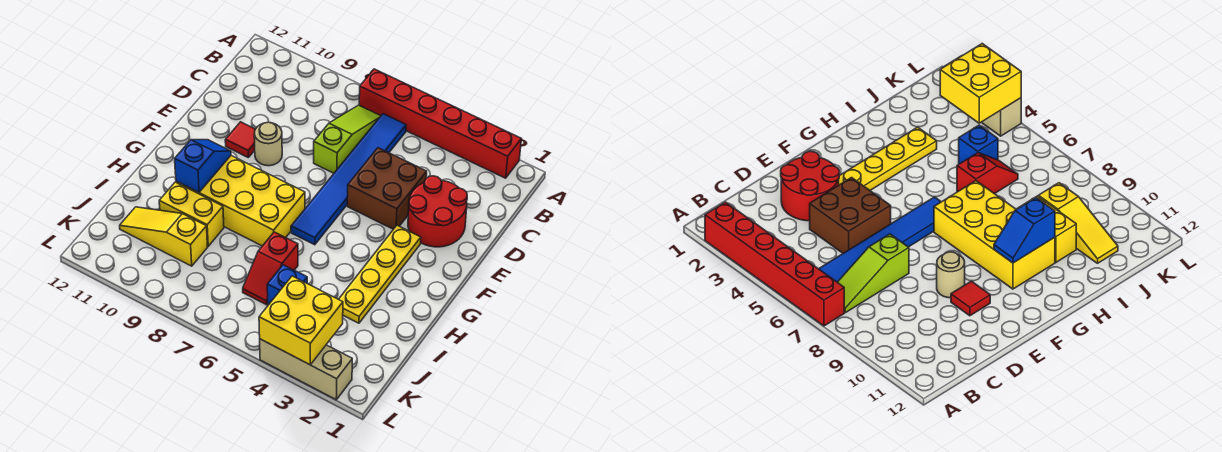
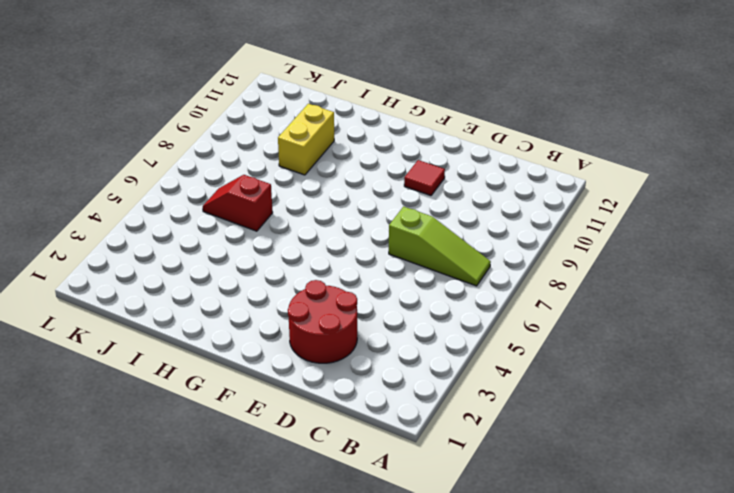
none -> red brick A2:A7 level 1
none -> blue tile B6:G6 level 1
none -> brown brick D4:E5 level 1

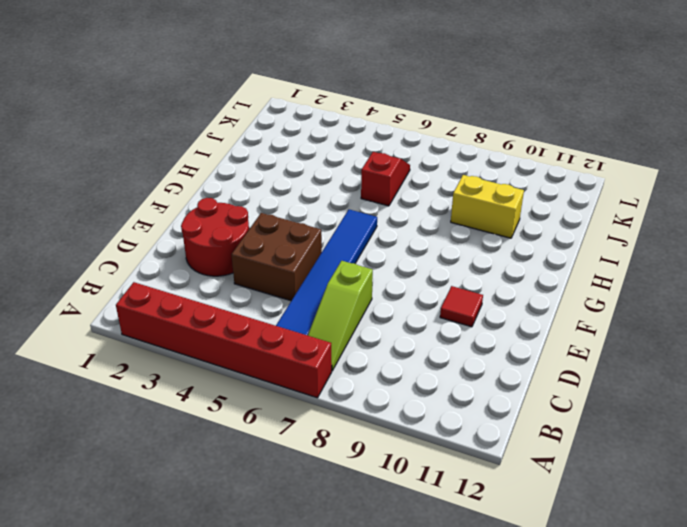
none -> tan round brick E9 level 1
none -> yellow plate F3:I3 level 1
none -> yellow brick G7:H10 level 1

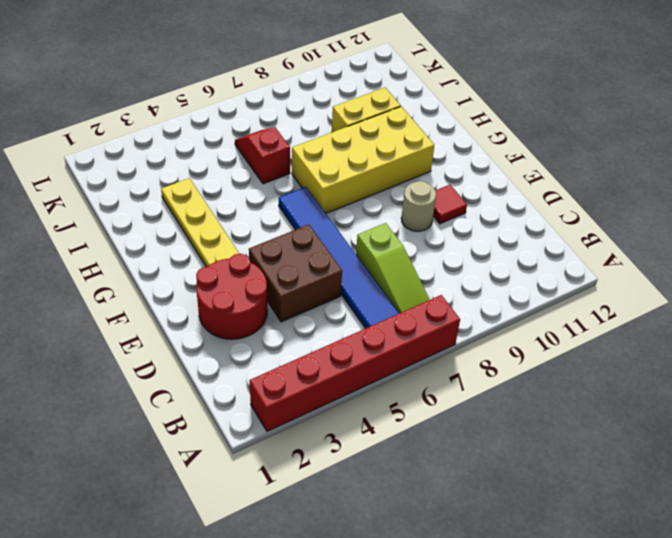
none -> blue brick J5 level 1
none -> yellow slope J9:J11 level 1 top 9
none -> tan brick L2:L4 level 1

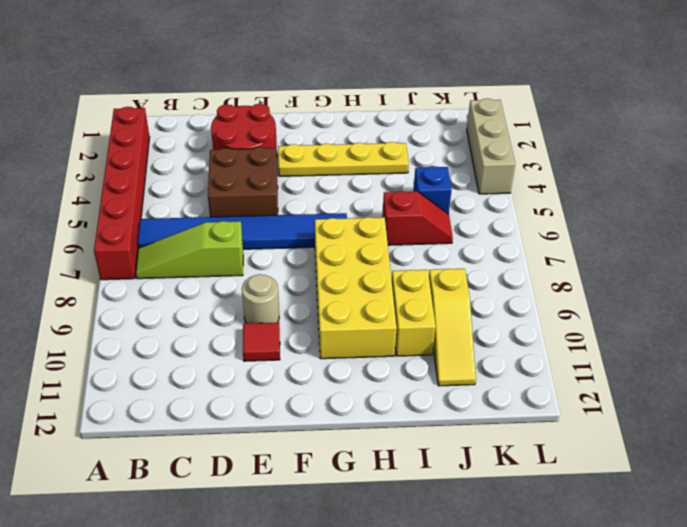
none -> blue slope G10:H10 level 2 top H
none -> yellow brick K3:L4 level 2

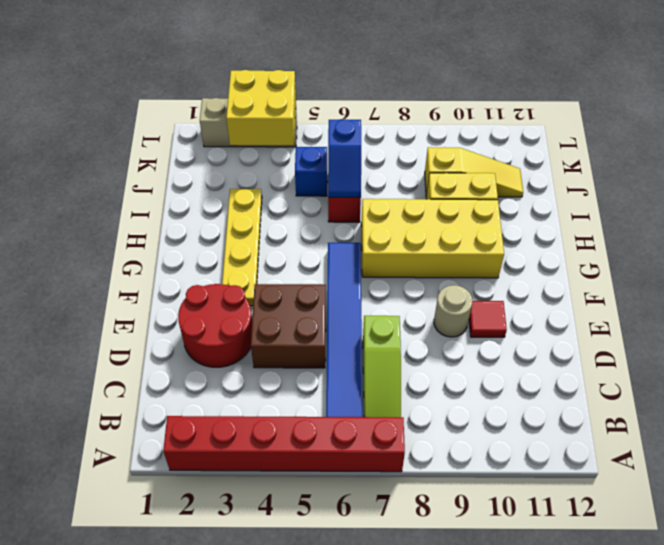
blue slope I6:J6 level 2 top J -> blue slope G10:H10 level 2 top H

